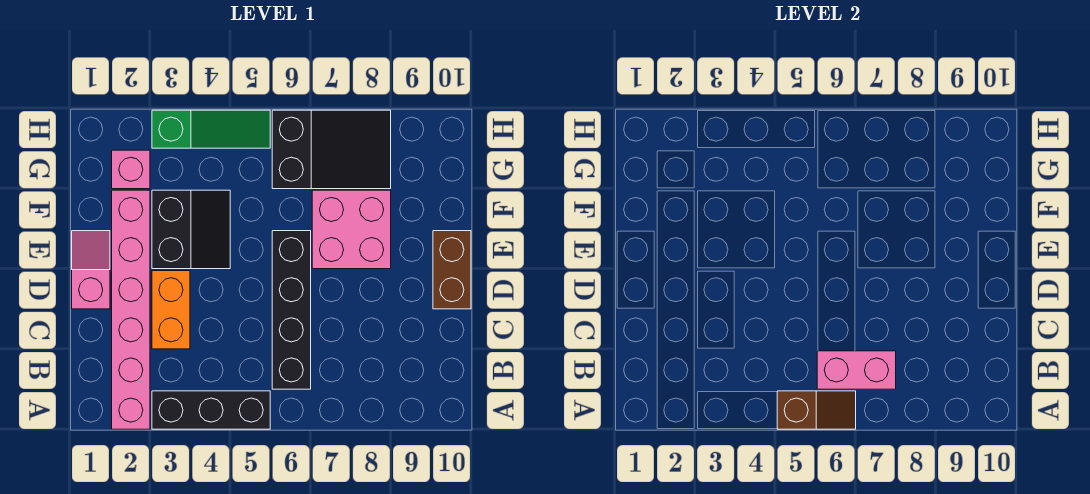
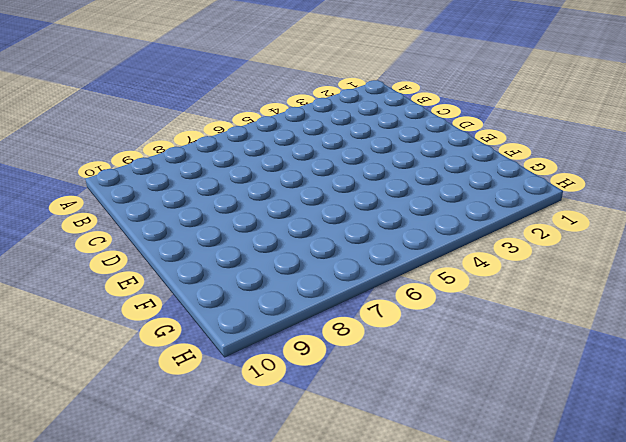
none -> pink brick A2:F2 level 1
none -> black brick A3:A5 level 1
none -> black brick B6:E6 level 1

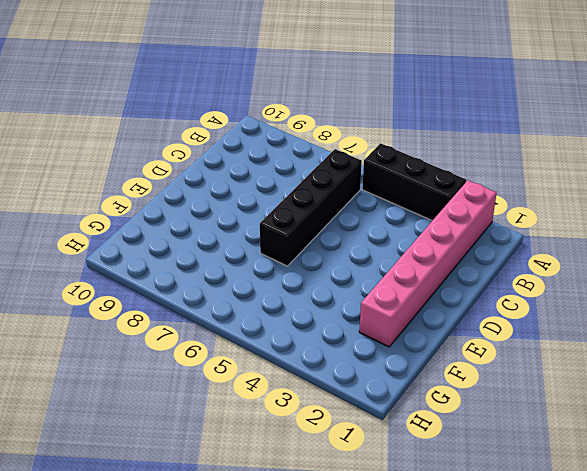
none -> orange brick C3:D3 level 1
none -> pink slope D1:E1 level 1 top D
none -> brown brick D10:E10 level 1

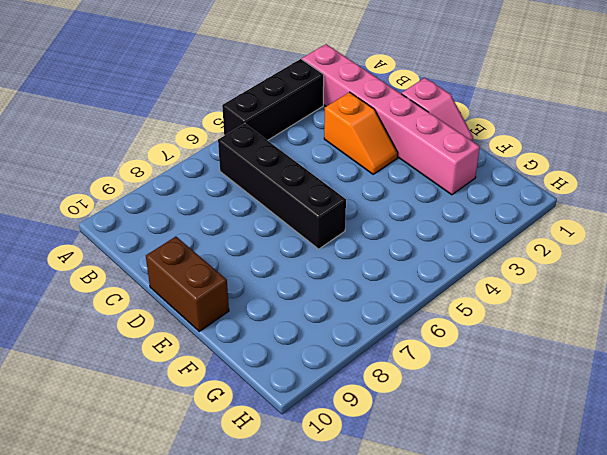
orange slope C3:D3 level 1 top C -> orange brick C3:D3 level 1
none -> black slope E3:F4 level 1 top 3
none -> pink brick E7:F8 level 1
none -> pink brick G2 level 1

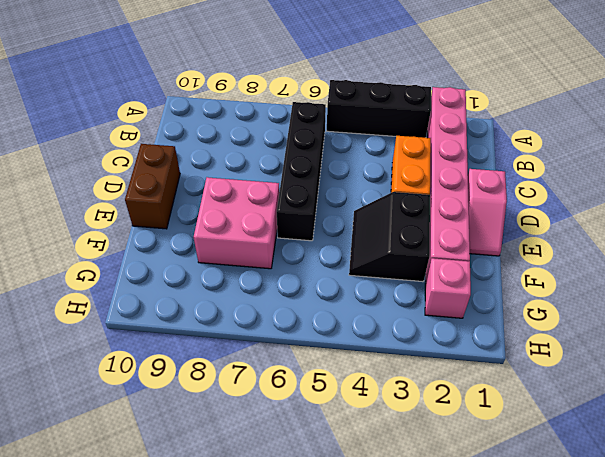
none -> black slope G6:H8 level 1 top 6
none -> green slope H3:H5 level 1 top 3
none -> brown slope A5:A6 level 2 top 5

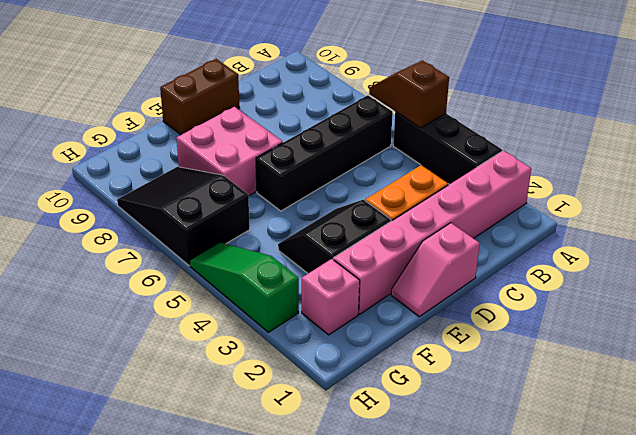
none -> pink brick B6:B7 level 2

